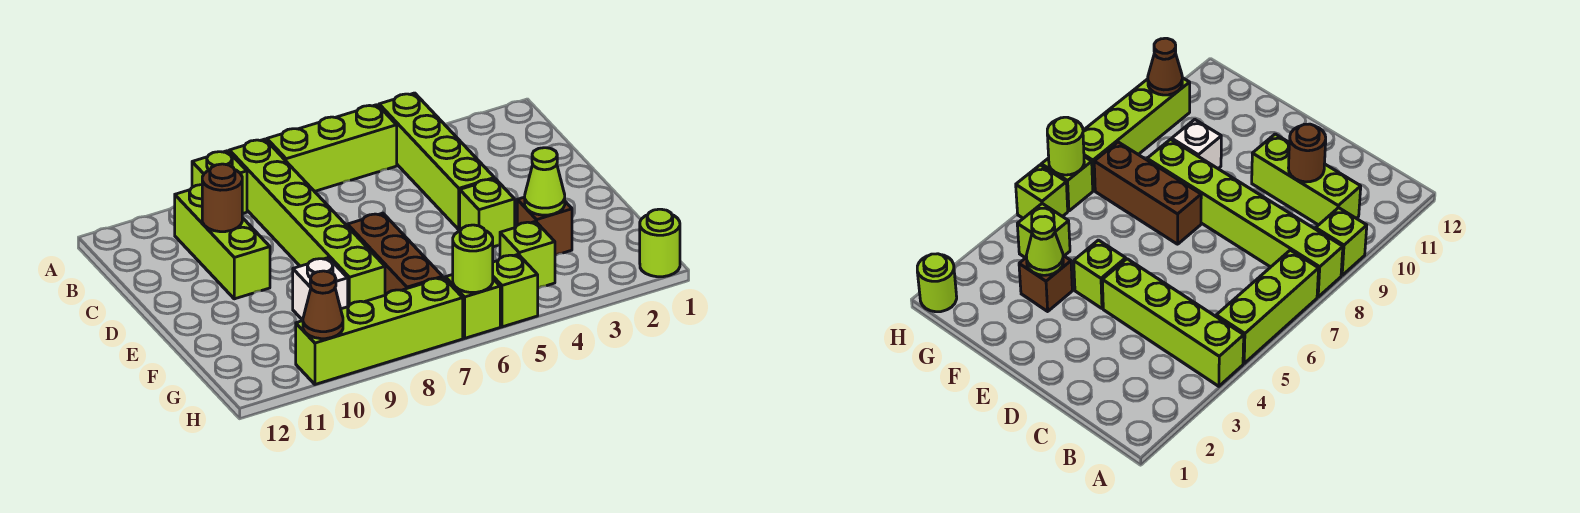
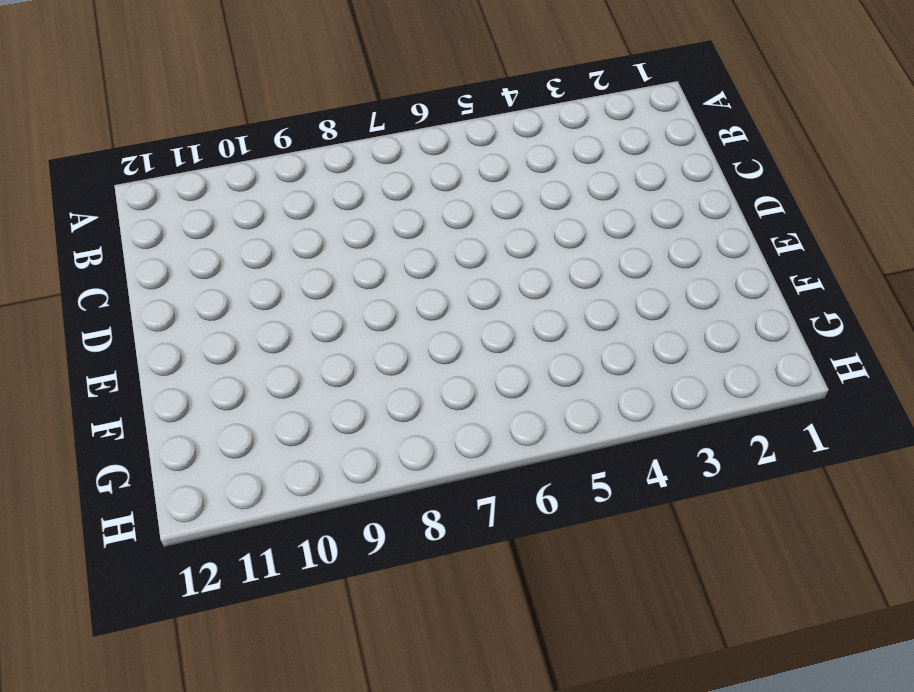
none -> lime brick A4:D4 level 1
none -> lime brick A5:A7 level 1
none -> lime brick A8:F8 level 1

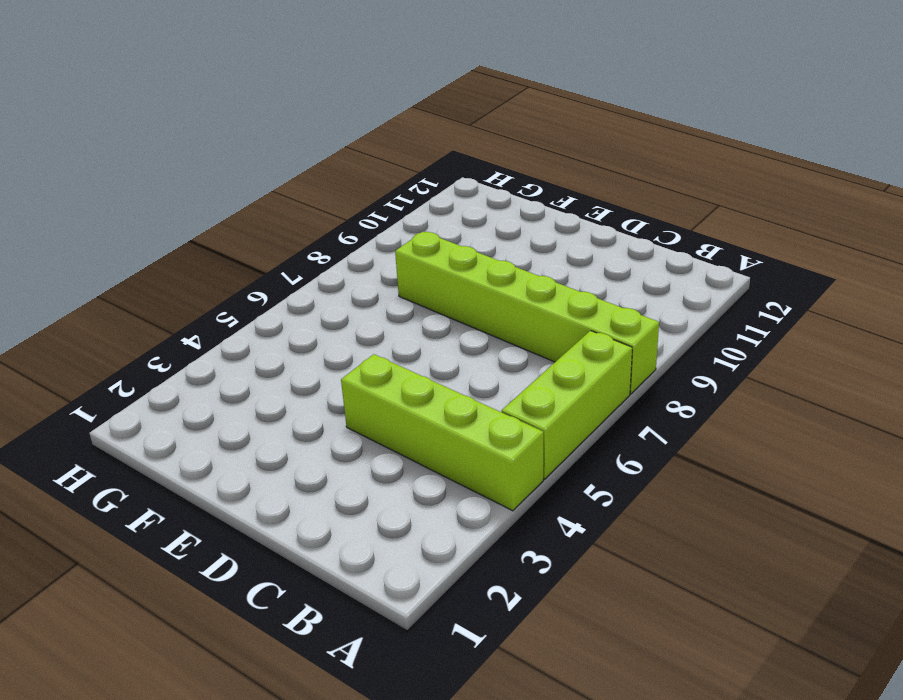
none -> lime brick A9 level 1
none -> lime brick B10:D10 level 1
none -> lime brick E4 level 1

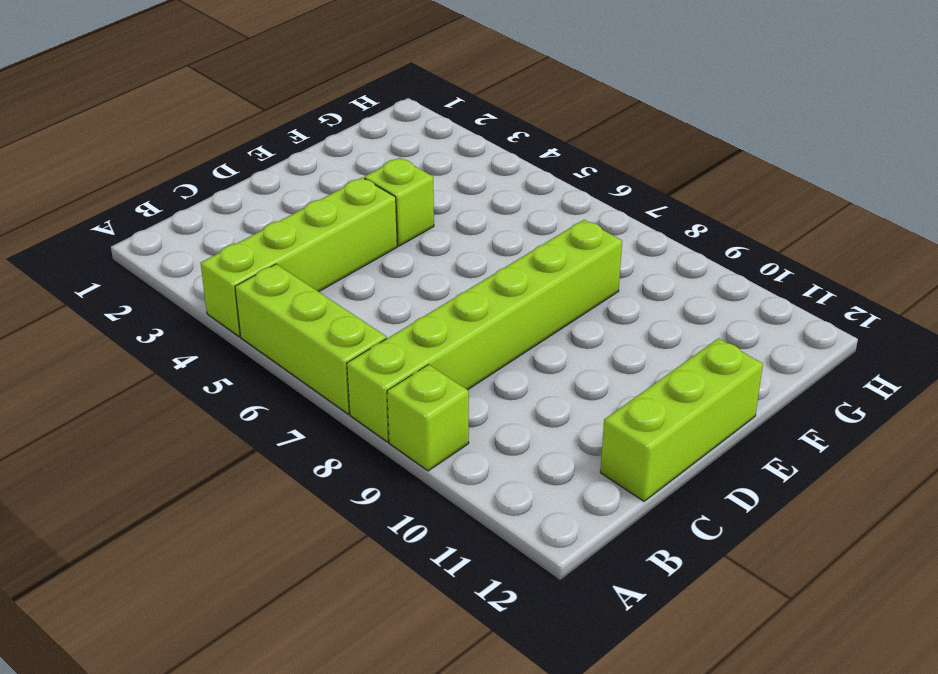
lime brick C12:E12 level 1 -> lime brick B10:D10 level 1
none -> brown brick E7:G7 level 1
none -> brown brick F3 level 1
none -> white brick F9 level 1

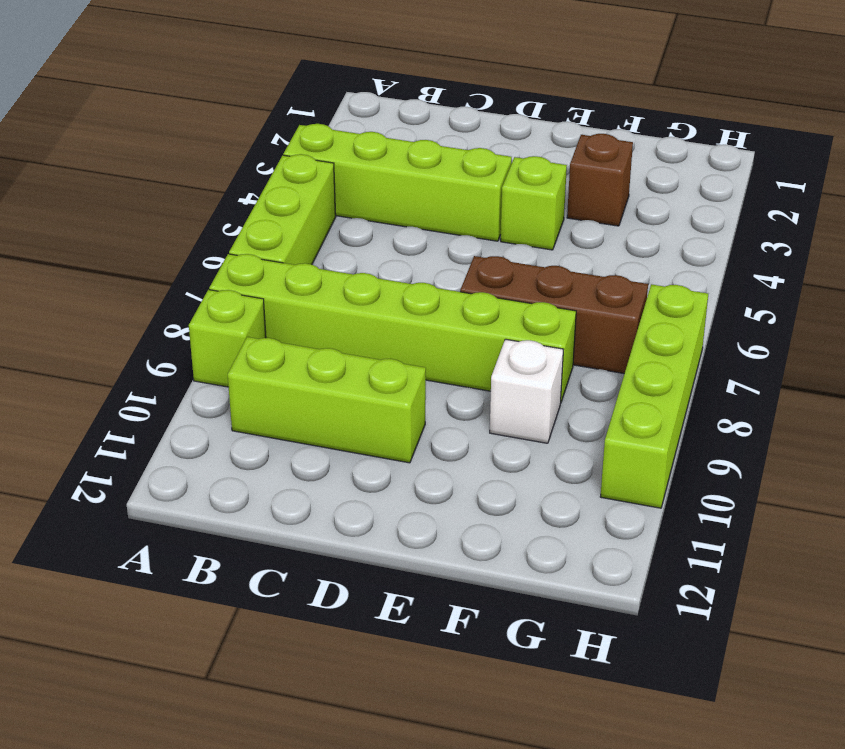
none -> lime brick G4 level 1
none -> lime round brick H1 level 1
none -> lime brick H5 level 1

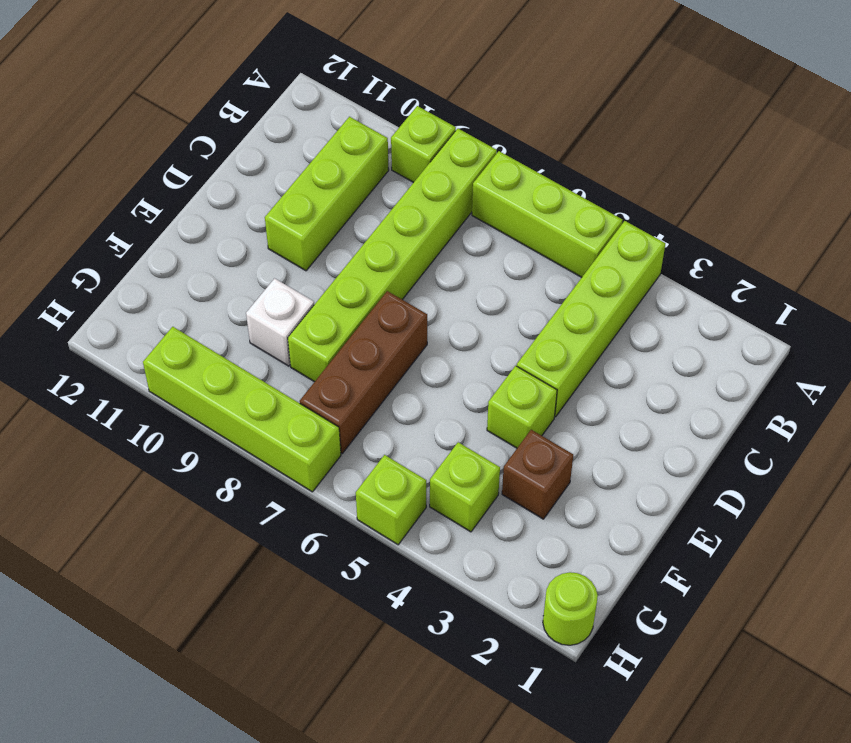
none -> lime brick H6 level 1
none -> brown round brick C10 level 2
none -> lime cone F3 level 2

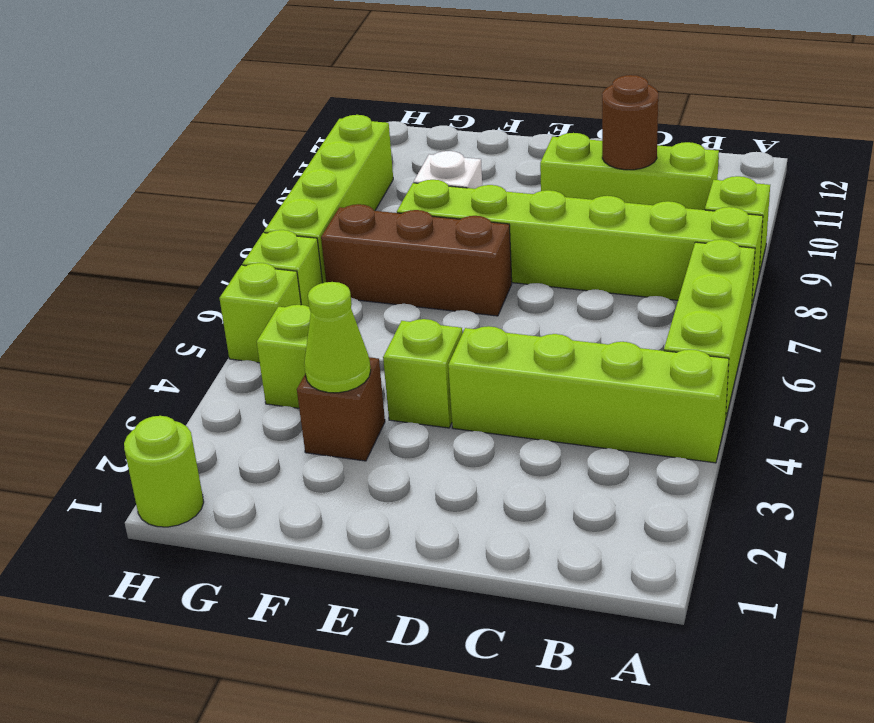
none -> lime round brick H6 level 2
none -> brown cone H10 level 2

